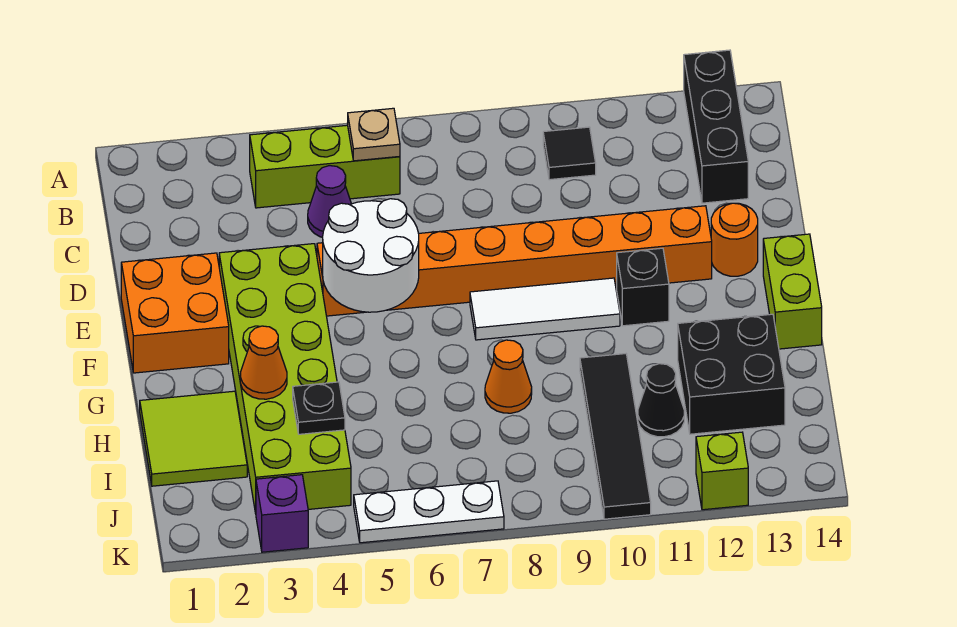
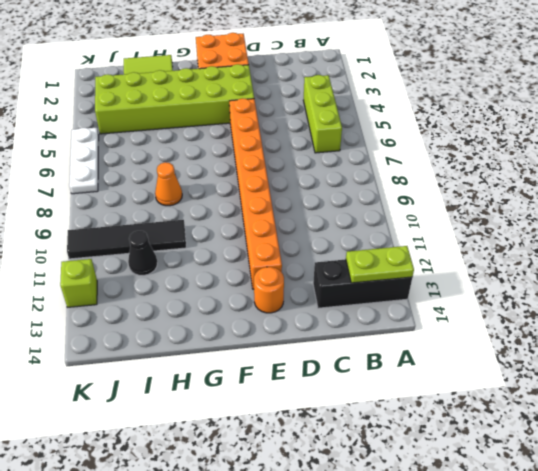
lime plate A13:B13 level 2 -> none
none -> black tile B10 level 1
none -> purple cone C5 level 1
none -> white tile F8:F10 level 1

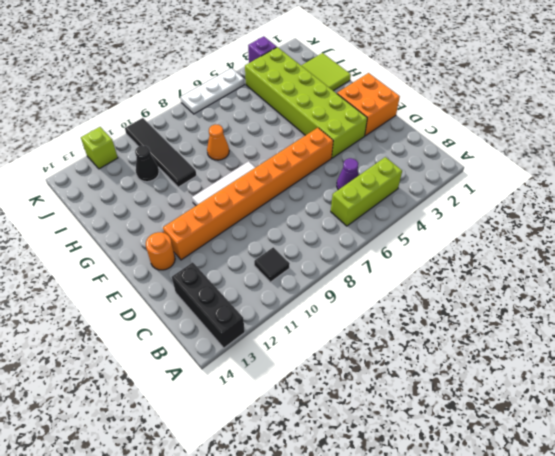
none -> black brick F11 level 1
none -> lime brick F14:G14 level 1
none -> black brick H12:I13 level 1

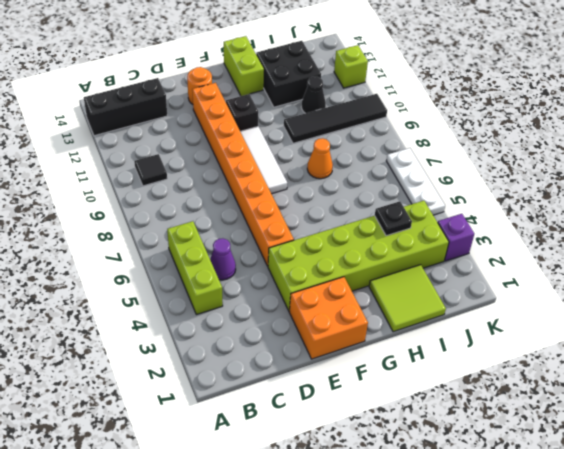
lime brick G13:G14 level 1 -> lime brick F14:G14 level 1
none -> tan plate B6 level 2
none -> white round brick E5:F6 level 2
none -> orange cone H3 level 2

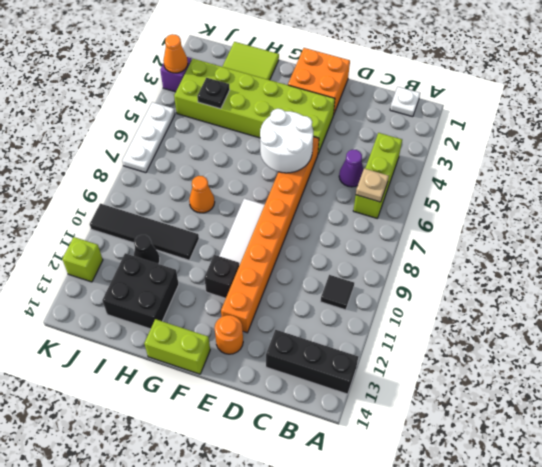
white plate B1 level 1 -> none
orange cone K3 level 2 -> orange cone H3 level 2

